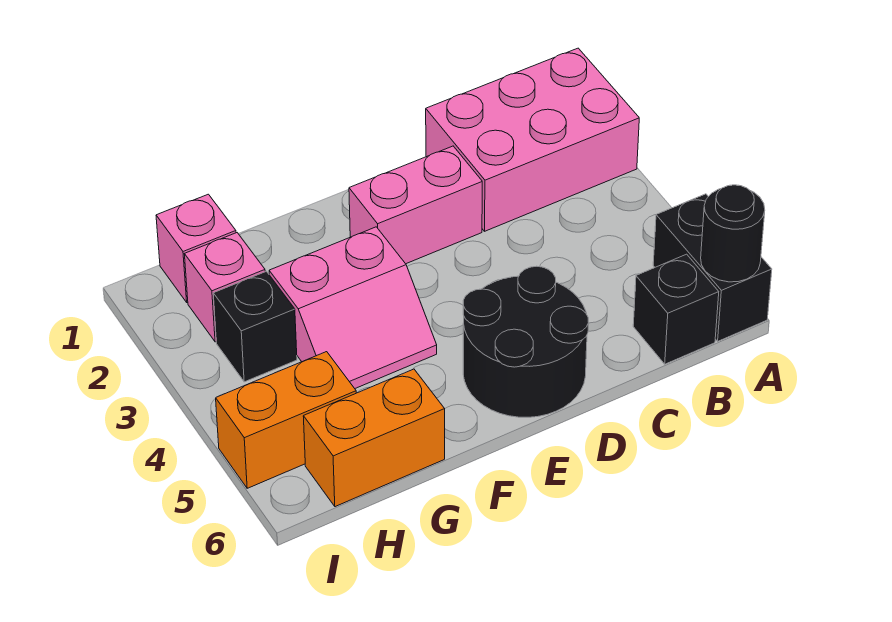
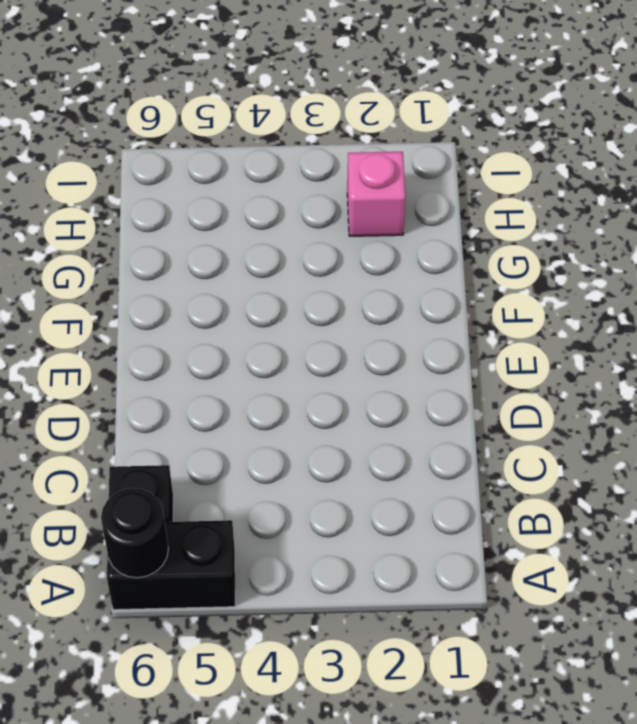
none -> pink brick A1:C2 level 1
none -> pink brick D2:E2 level 1
none -> black round brick D5:E6 level 1

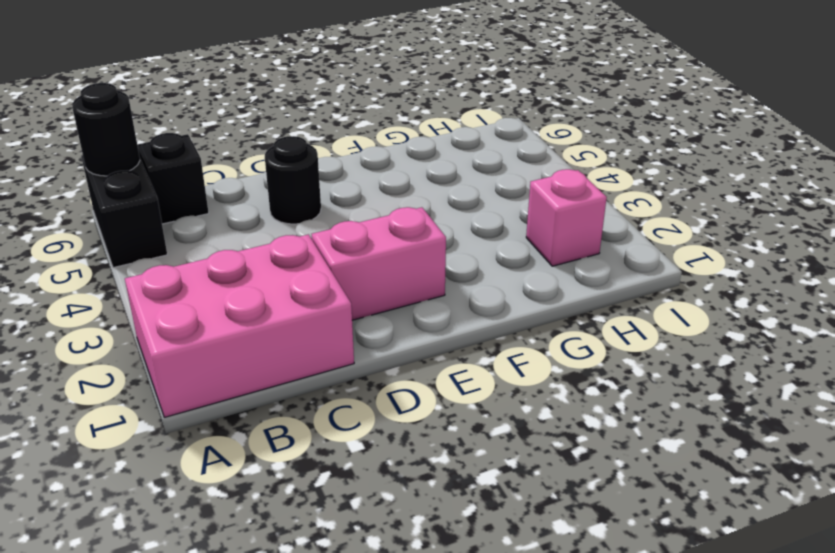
black round brick D5 level 1 -> black round brick D5:E6 level 1
none -> pink slope F3:G4 level 1 top 3
none -> orange brick G6:H6 level 1
none -> pink brick H1 level 1

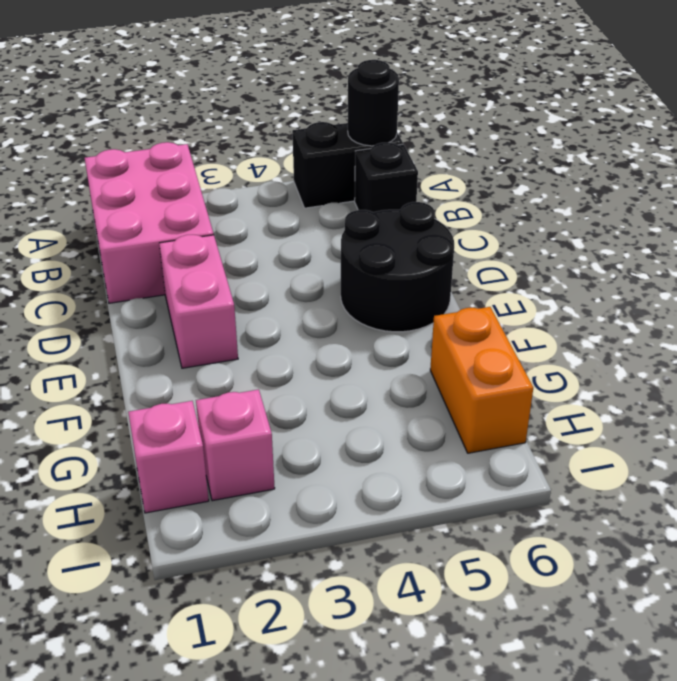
none -> pink slope F3:G4 level 1 top 3
none -> black brick H3 level 1
none -> orange brick H5:I5 level 1

